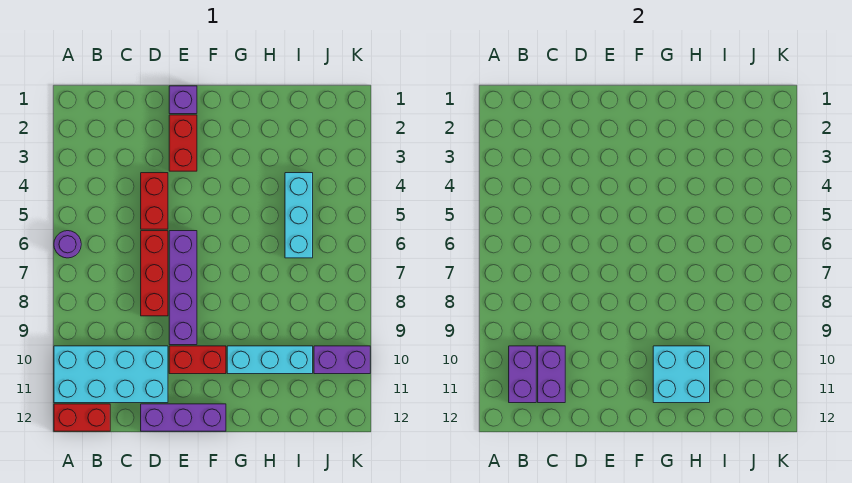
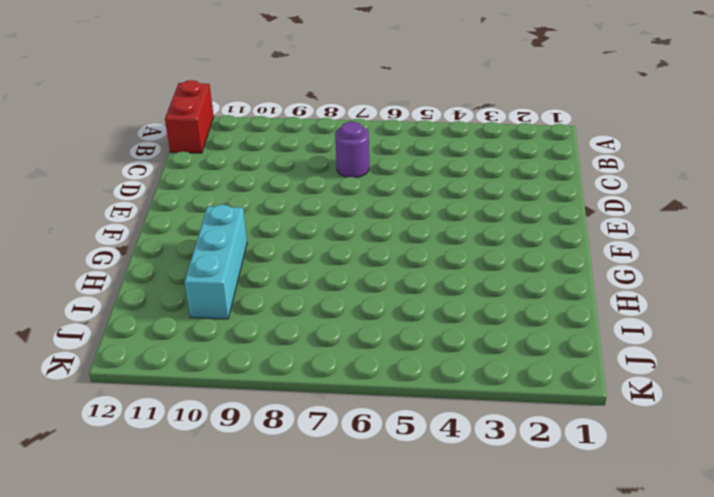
purple round brick C7 level 1 -> purple round brick A6 level 1
none -> cyan brick A10:D11 level 1
none -> red brick D4:D5 level 1
none -> red brick D6:D8 level 1

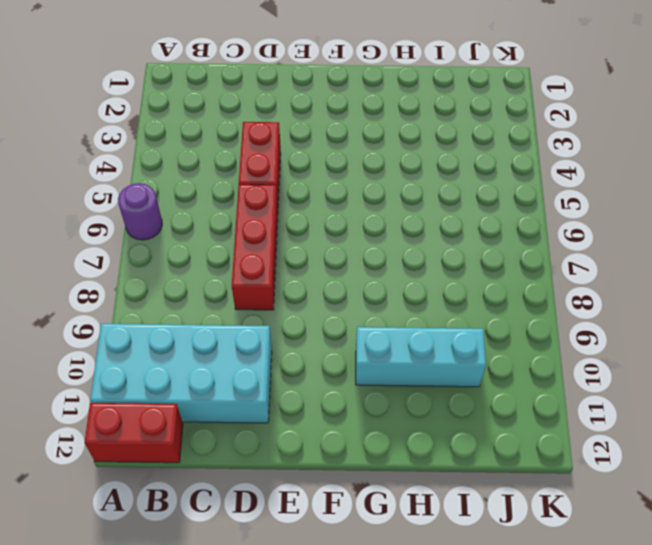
none -> purple brick D12:F12 level 1
none -> purple brick E1 level 1
none -> red brick E2:E3 level 1

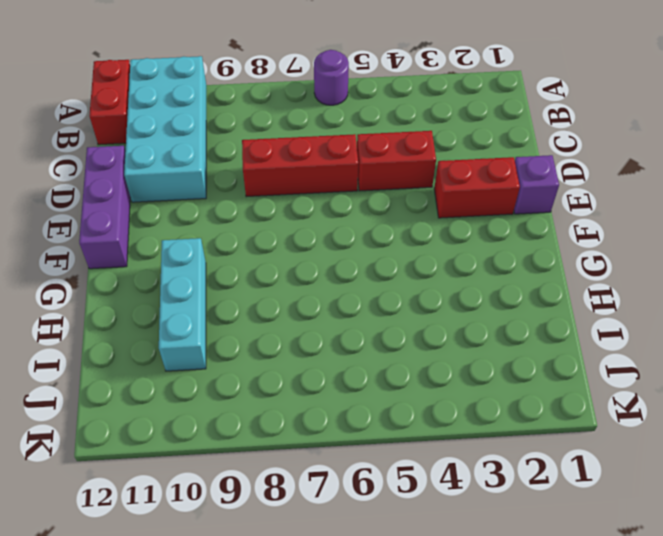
none -> purple brick E6:E9 level 1
none -> red brick E10:F10 level 1
none -> cyan brick I4:I6 level 1

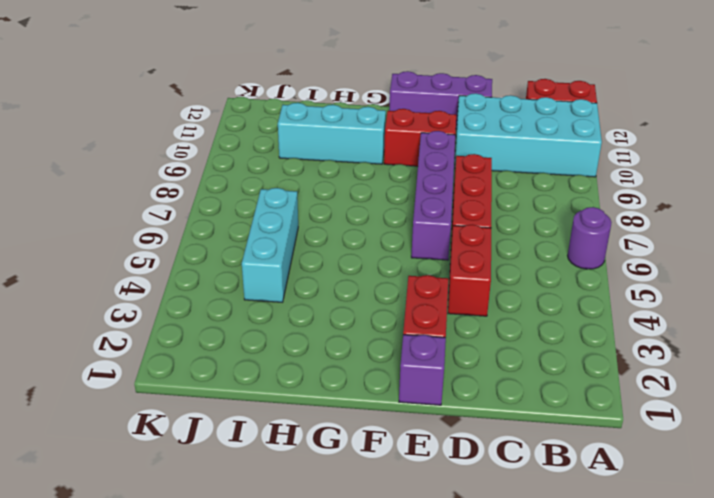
none -> purple brick J10:K10 level 1
none -> purple brick B10:B11 level 2
none -> purple brick C10:C11 level 2

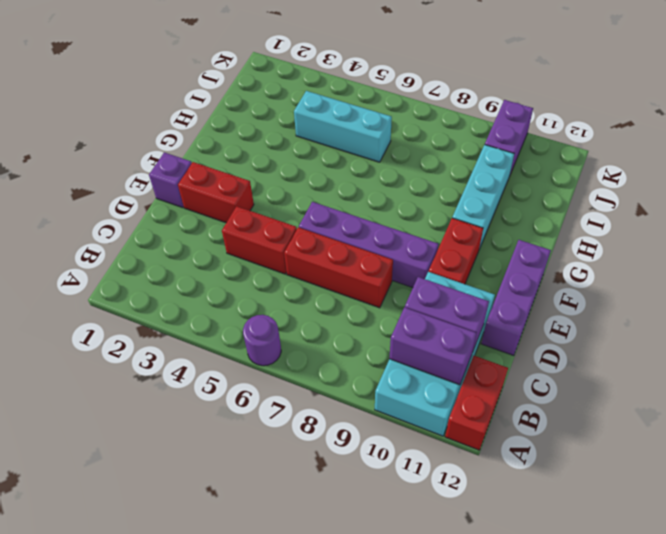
none -> cyan brick G10:H11 level 2

